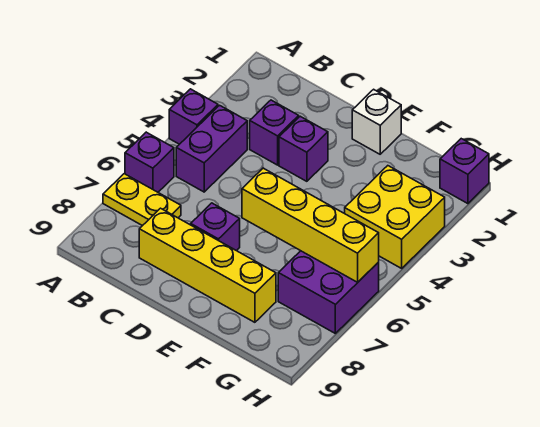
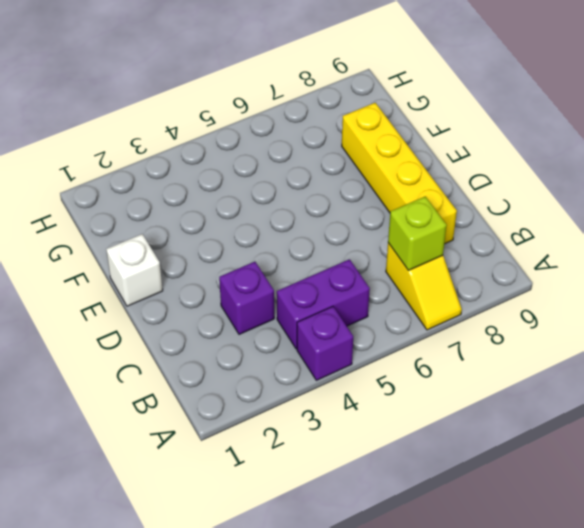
yellow slope A7:B7 level 1 top B -> yellow plate A7:B7 level 1
lime brick B7 level 2 -> none
none -> purple brick A6 level 1
none -> purple brick D3 level 1
none -> purple brick D7 level 1

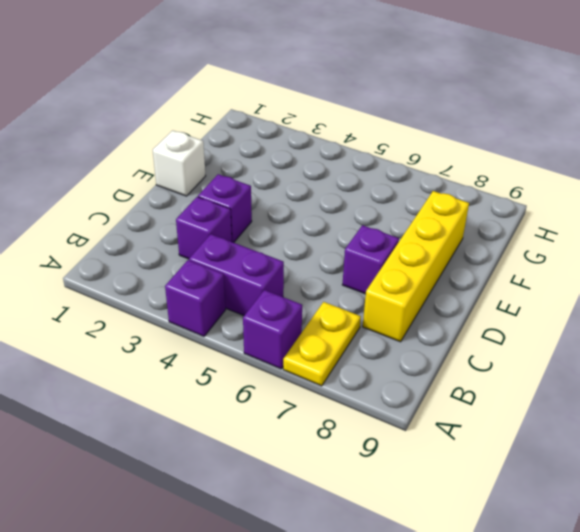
none -> yellow brick G3:H4 level 1
none -> purple brick G6:H7 level 1
none -> purple brick H1 level 1

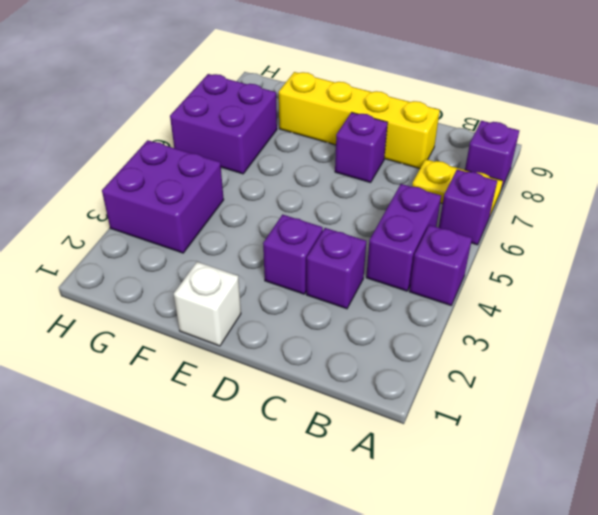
purple brick A8 level 1 -> purple brick H1 level 1
purple brick G3:H4 level 1 -> yellow brick G3:H4 level 1
none -> yellow brick E6:H6 level 2

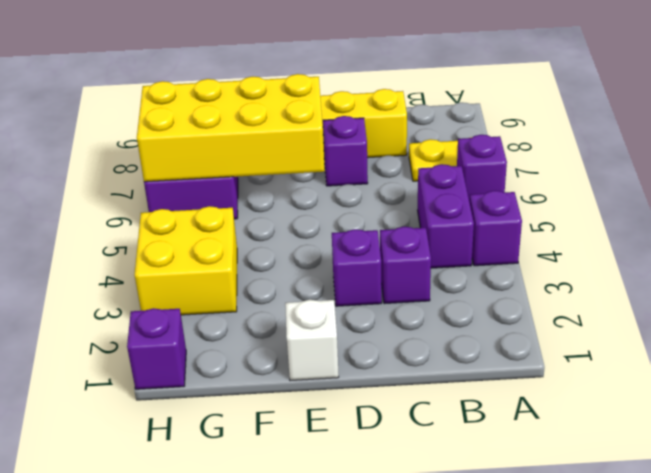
yellow brick E6:H7 level 2 -> yellow brick E6:H6 level 2

